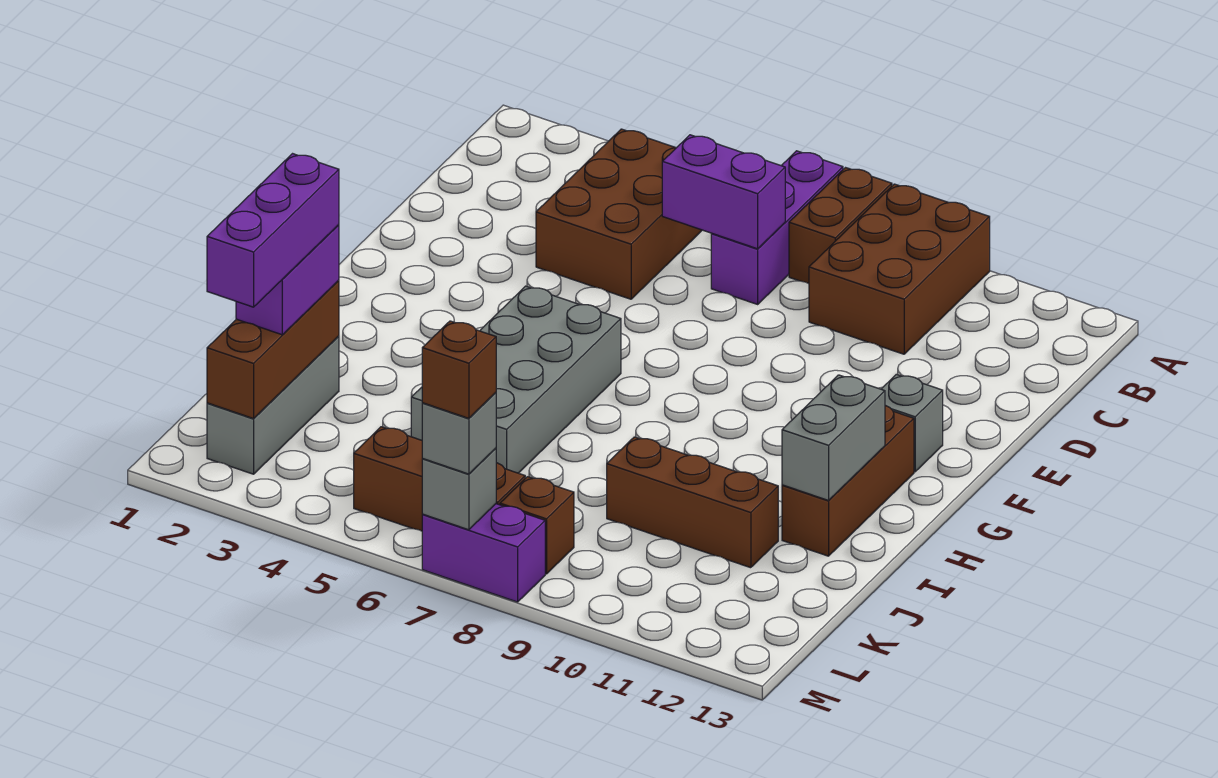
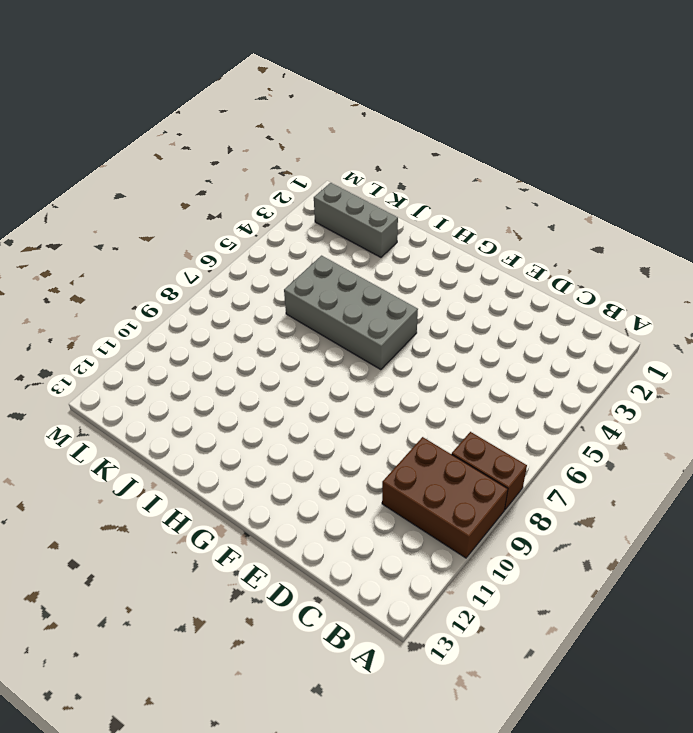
none -> purple brick A7:C7 level 1
none -> brown brick B4:D5 level 1
none -> grey brick F12 level 1

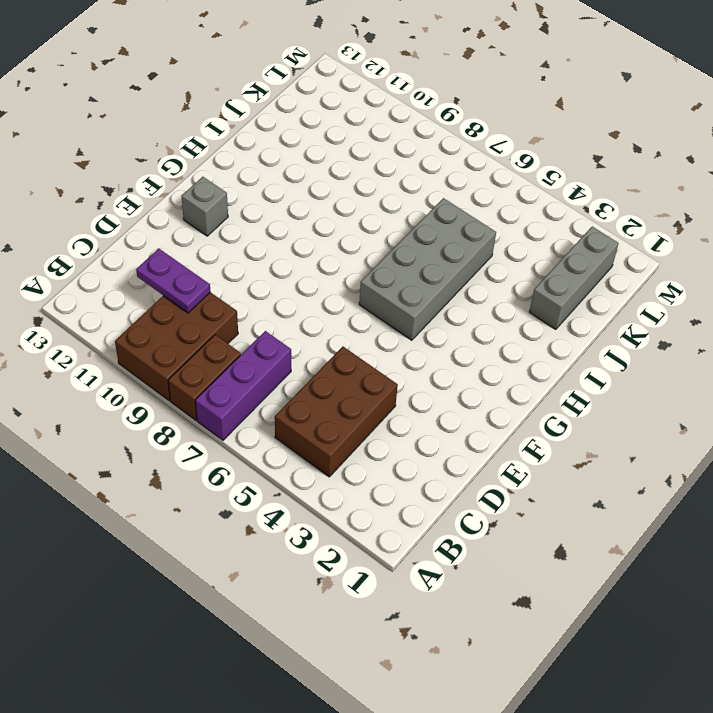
purple plate C10:C11 level 2 -> none
none -> brown brick G12:I12 level 1
none -> brown brick J9:J11 level 1
none -> brown brick L5:L7 level 1

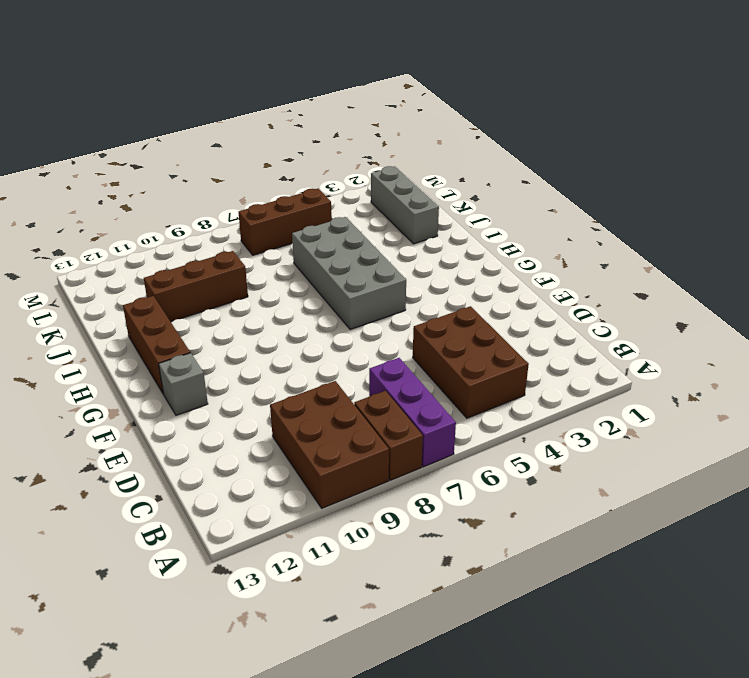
none -> brown brick L8 level 1
none -> purple brick M7:M8 level 1
none -> purple brick C6:C7 level 2

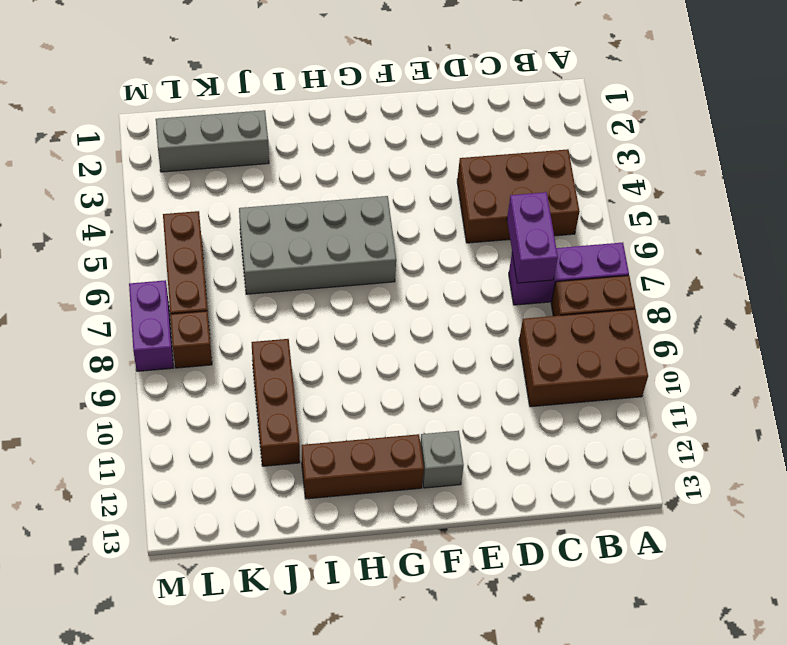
none -> grey brick H12:I12 level 2
none -> brown brick J2:L2 level 2
none -> grey brick M7 level 2

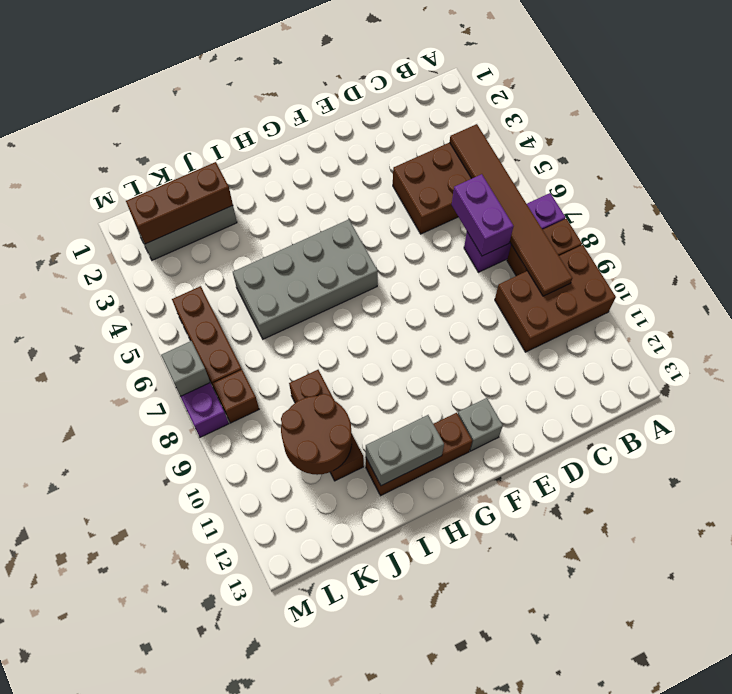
brown tile B4:B9 level 2 -> none
brown round brick J10:K11 level 2 -> none
none -> purple brick J2:K2 level 3
none -> grey brick M7 level 3
none -> purple brick J2:L2 level 4

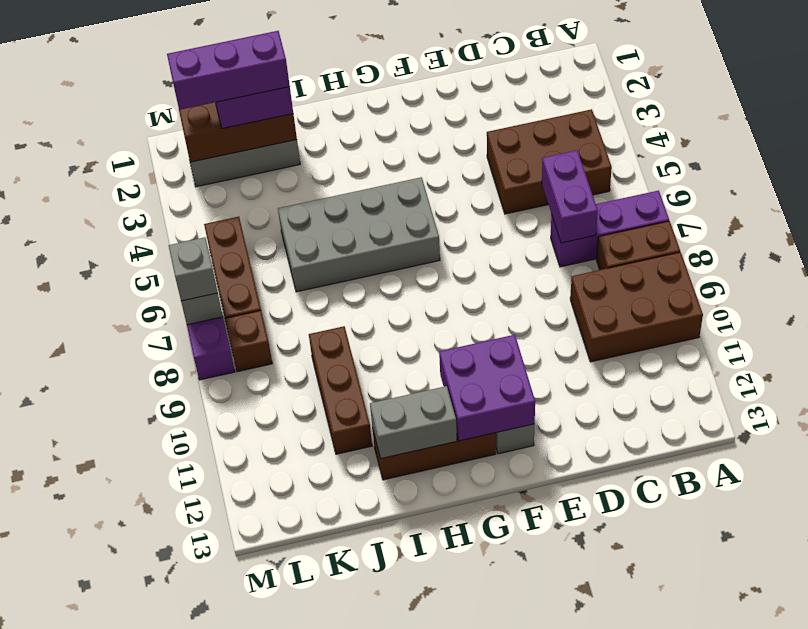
purple brick F11:G12 level 2 -> none
none -> brown brick M7 level 4

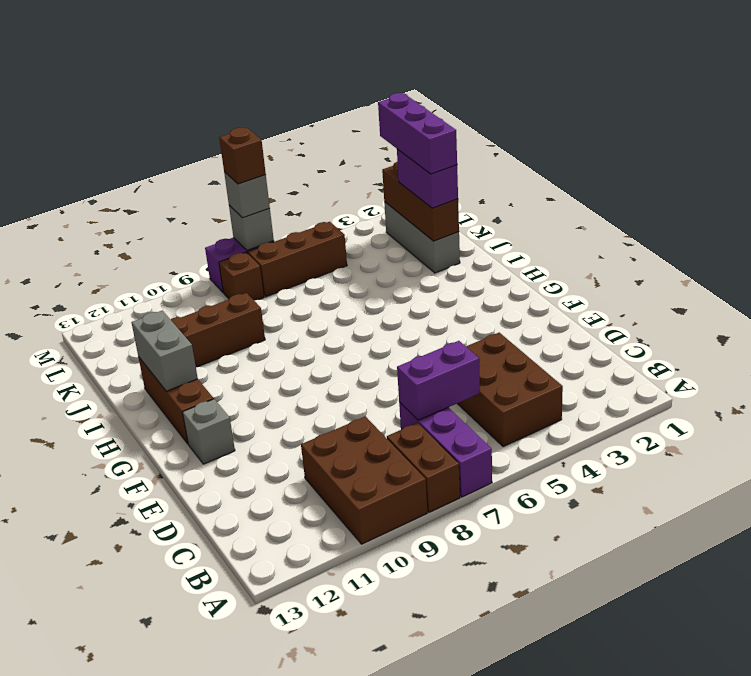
none -> grey brick G5:J6 level 1

